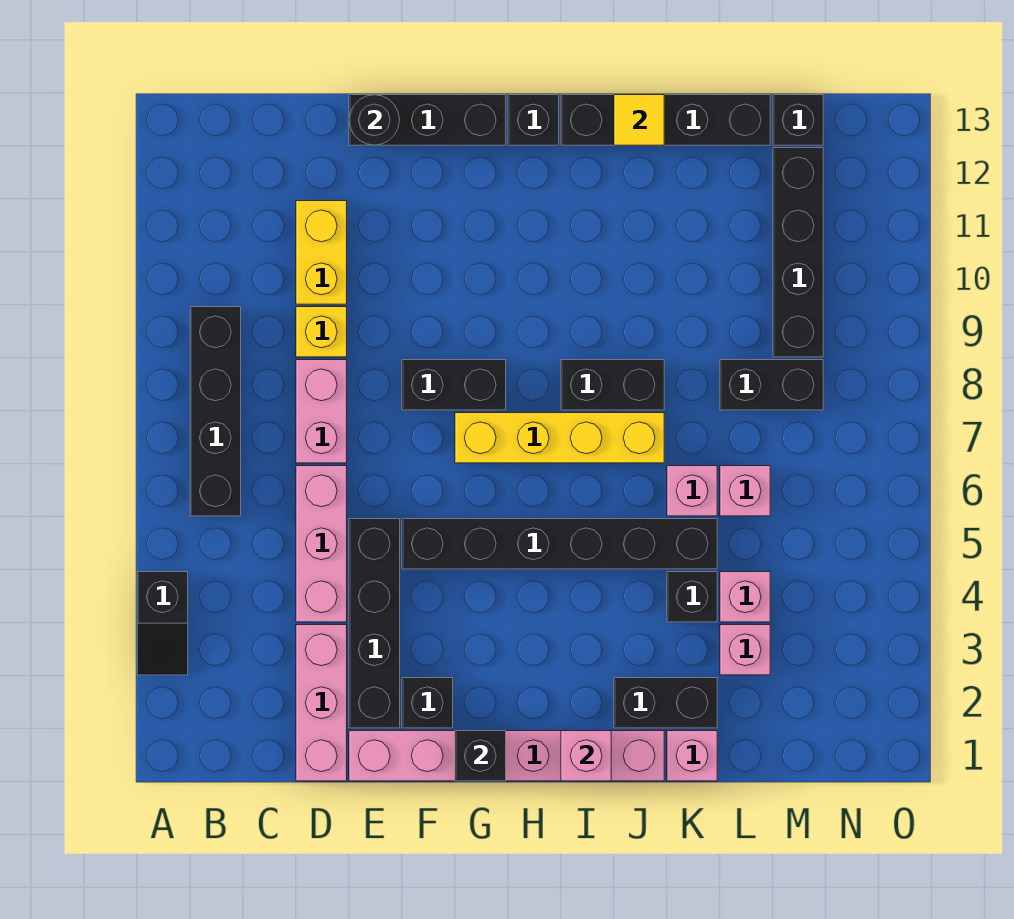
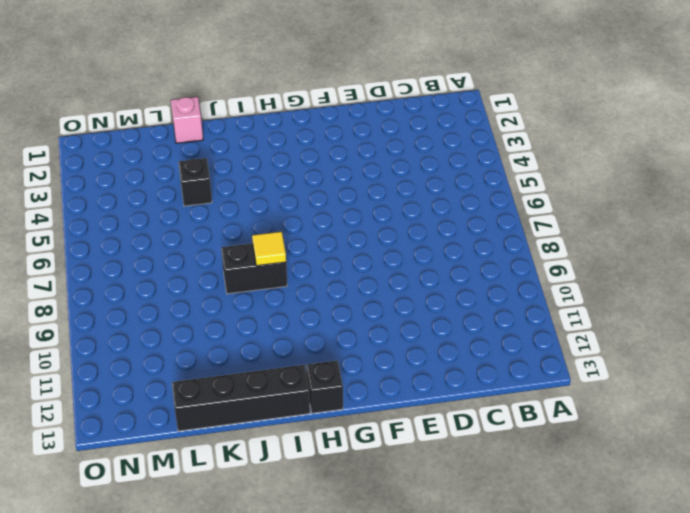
yellow tile I8 level 2 -> yellow tile J13 level 2
none -> black slope A3:A4 level 1 top 4
none -> black brick B6:B9 level 1
none -> pink brick D1:D3 level 1
none -> pink brick D4:D6 level 1

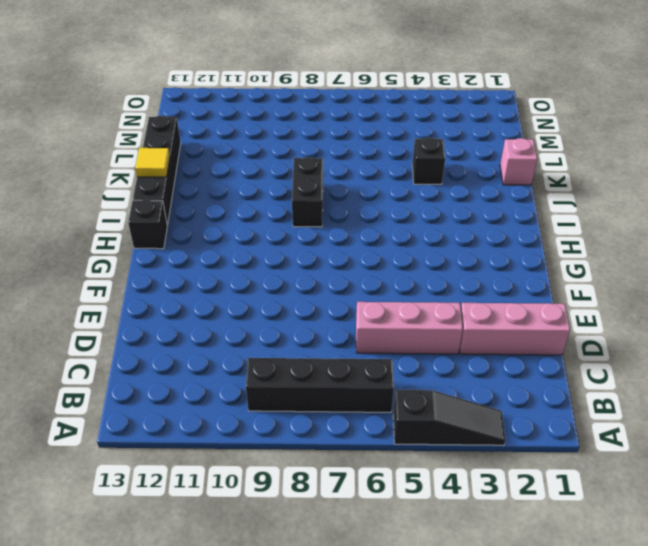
black slope A3:A5 level 1 top 5 -> black slope A3:A4 level 1 top 4
none -> pink brick D7:D8 level 1
none -> yellow brick D9 level 1
none -> yellow brick D10:D11 level 1
none -> pink brick E1:J1 level 1

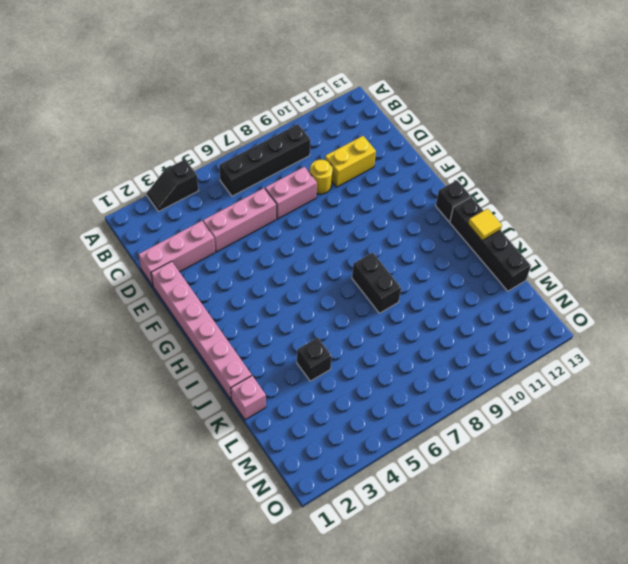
yellow round brick D9 level 1 -> yellow brick D9 level 1
none -> black brick E2:E5 level 1
none -> black brick E13:G13 level 1
none -> black brick F2 level 1
none -> black brick F5:K5 level 1

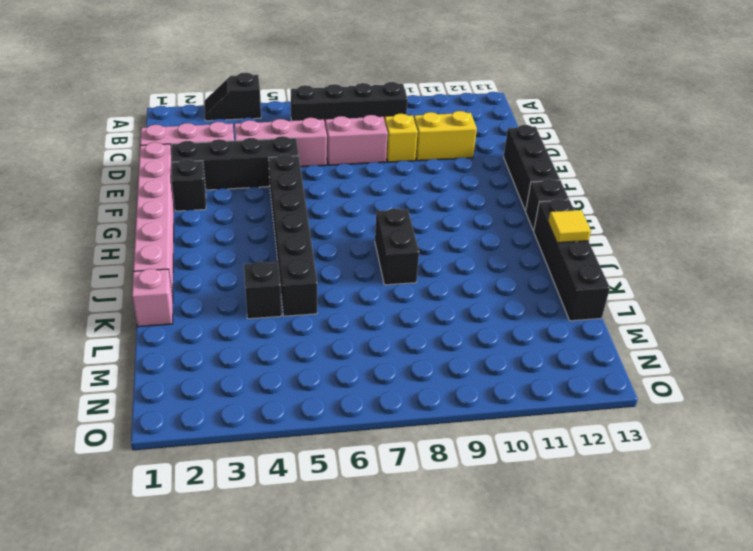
none -> black brick F8:G8 level 1
none -> yellow brick G7:J7 level 1
none -> black brick J2:K2 level 1
none -> pink brick K6 level 1

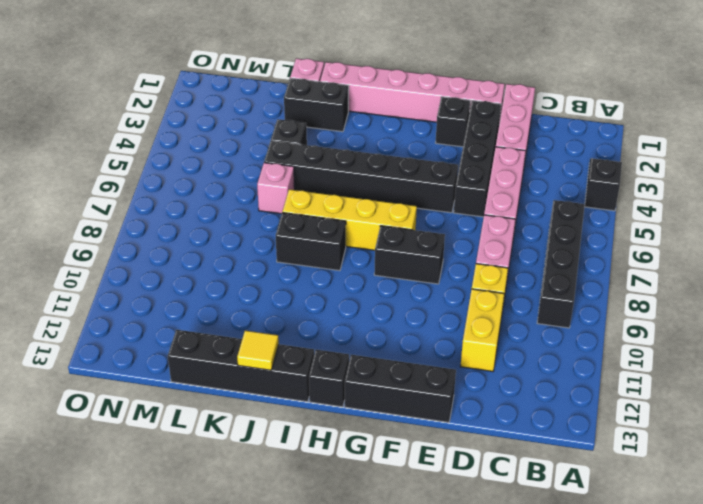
none -> pink brick L3 level 1
none -> pink brick L4 level 1
none -> pink brick L6 level 1
none -> black brick L8:M8 level 1

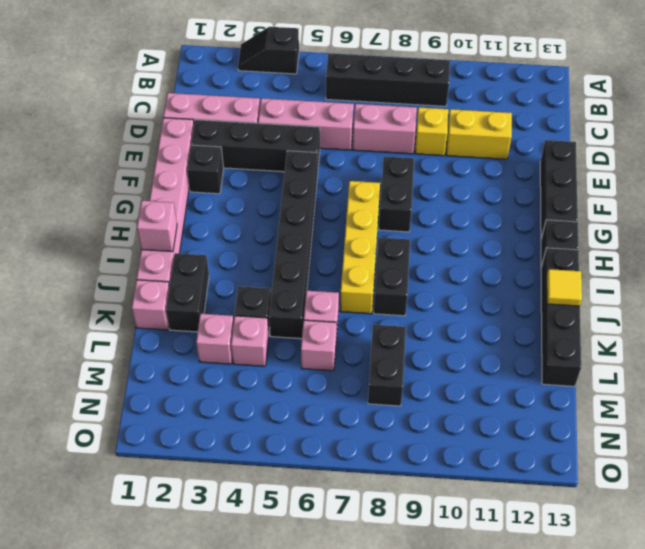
none -> black brick M9:M12 level 1
none -> black brick M13 level 1
none -> black round brick E13 level 2
none -> black brick G1 level 2

